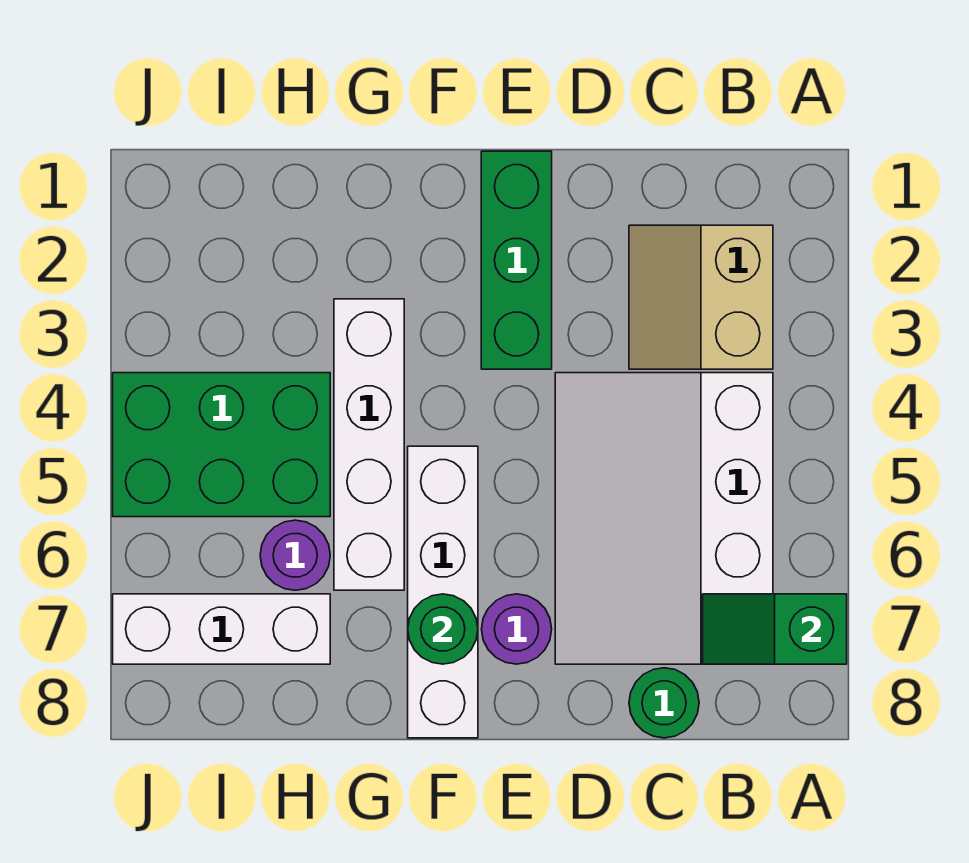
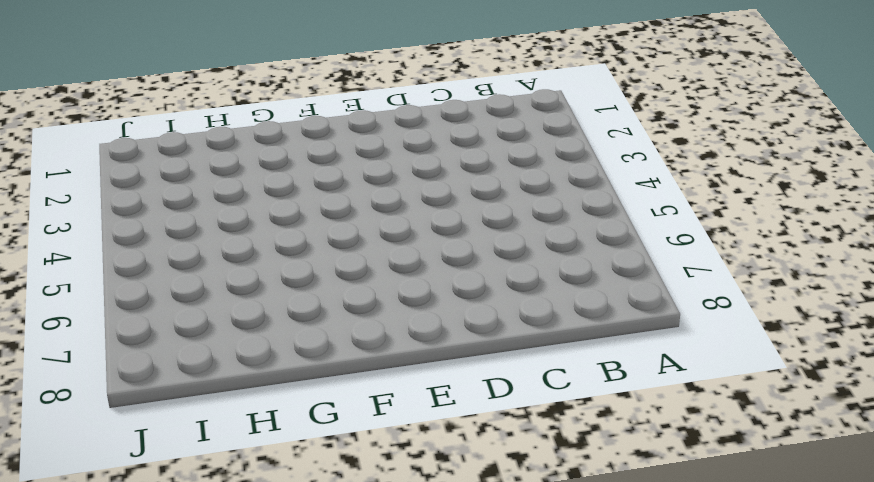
none -> tan slope B2:C3 level 1 top B
none -> white slope B4:D7 level 1 top B
none -> green round brick C8 level 1

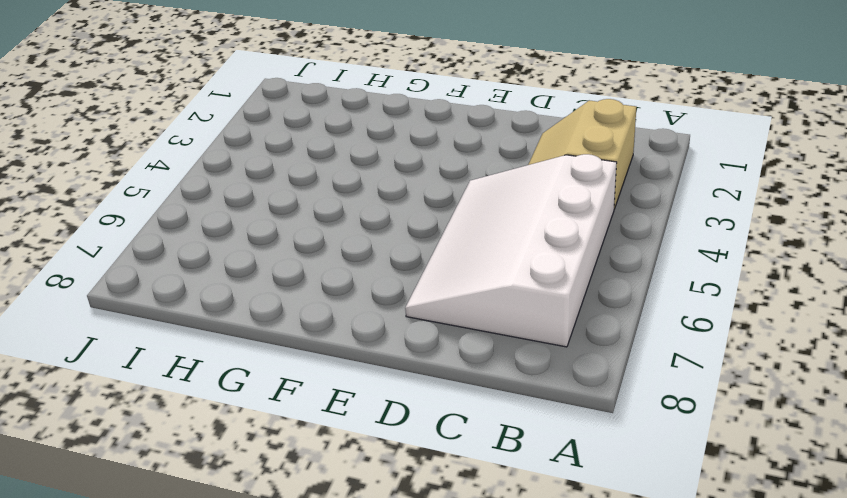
none -> green round brick C8 level 1
none -> green brick E1:E3 level 1
none -> purple round brick E7 level 1

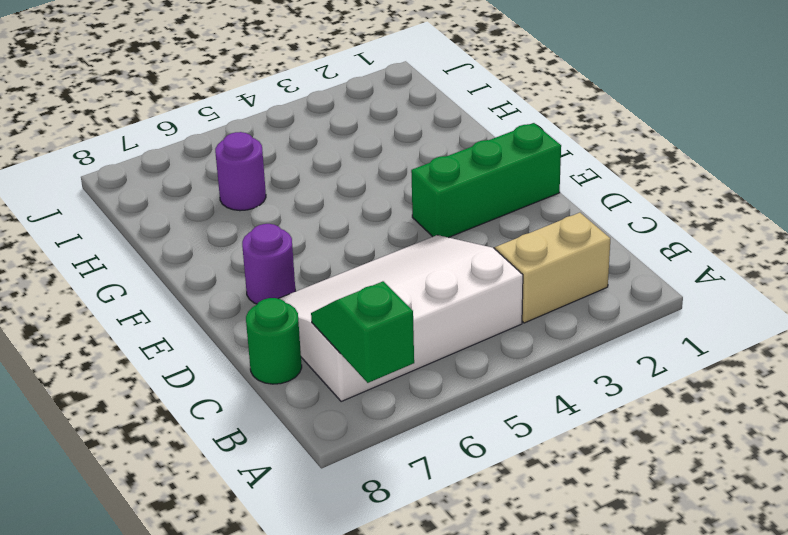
none -> white brick F5:F8 level 1
none -> white brick G3:G6 level 1
none -> green brick H4:J5 level 1

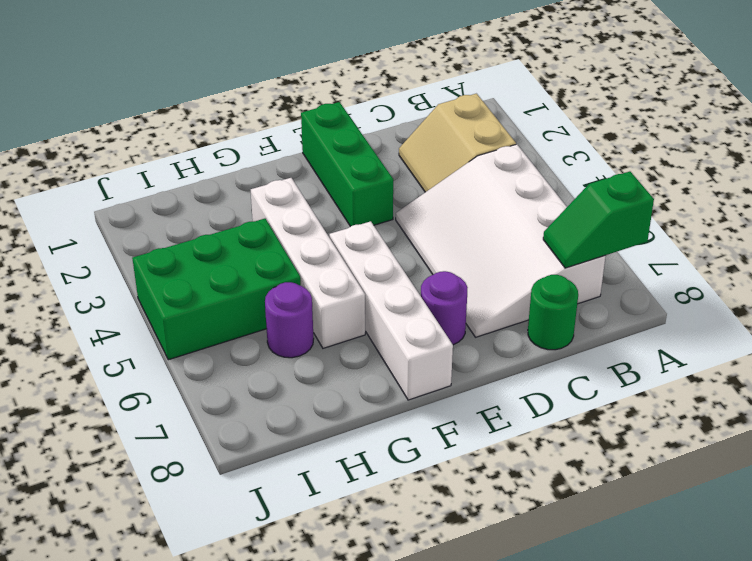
none -> white brick H7:J7 level 1
none -> green round brick F7 level 2

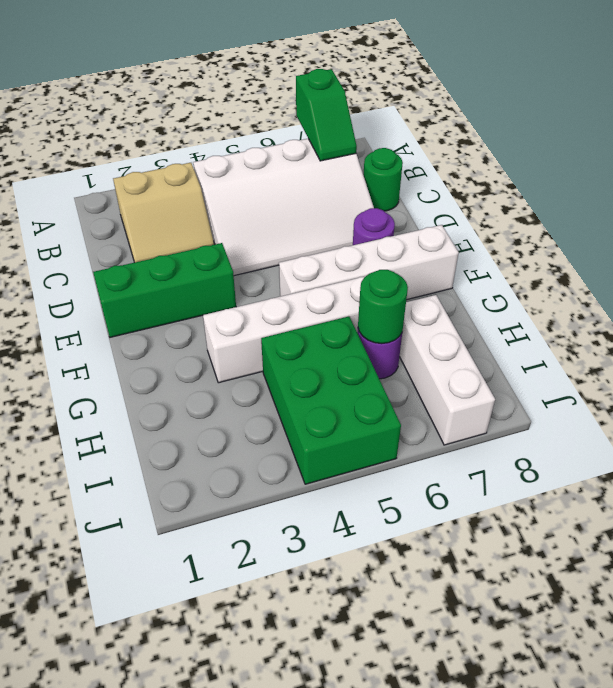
green round brick H6 level 2 -> green round brick F7 level 2

